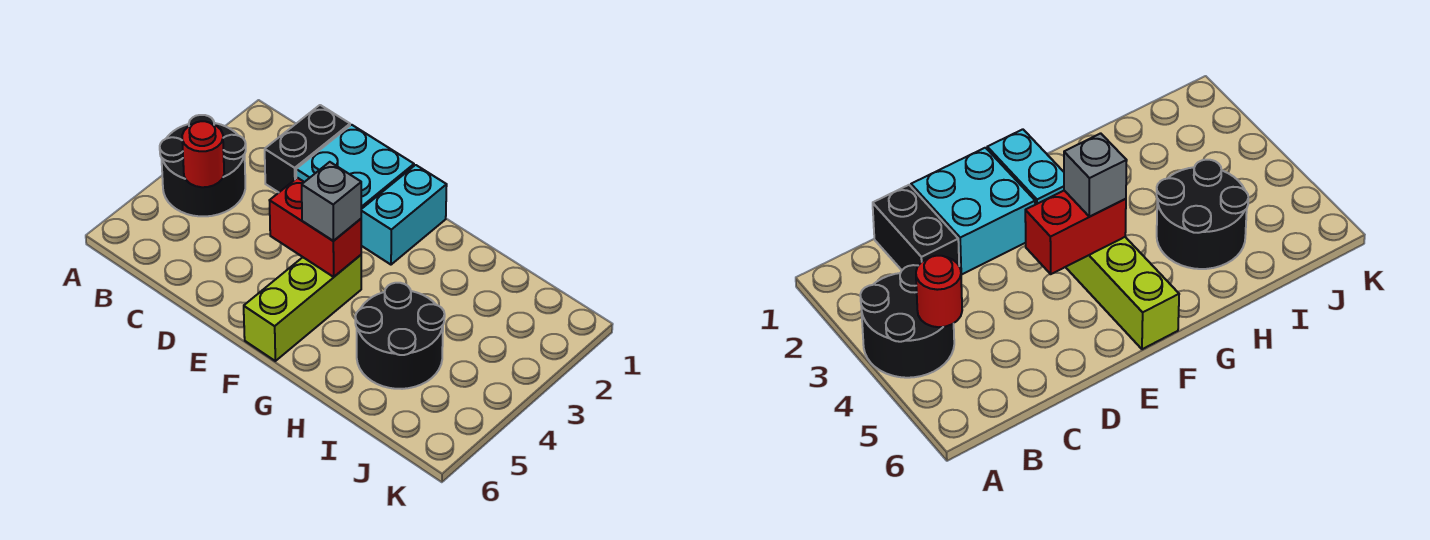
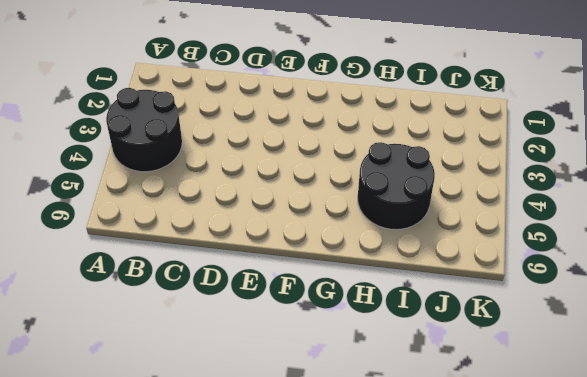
none -> black brick C1:C2 level 1
none -> cyan brick D1:E2 level 1

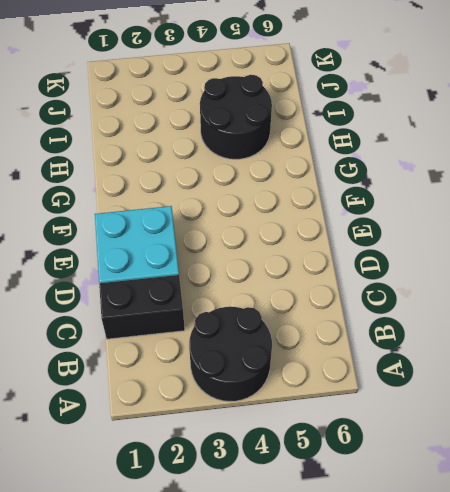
none -> cyan brick F1:F2 level 1
none -> lime brick F4:F6 level 1

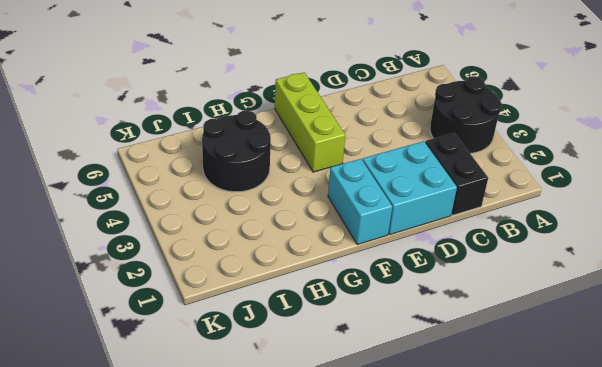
none -> red round brick B4 level 2
none -> red brick E4:F4 level 2

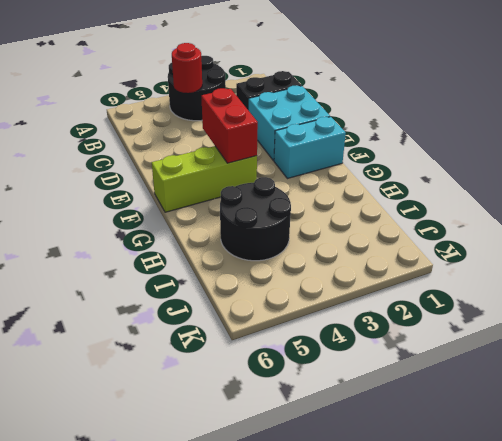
none -> grey brick F4 level 3

